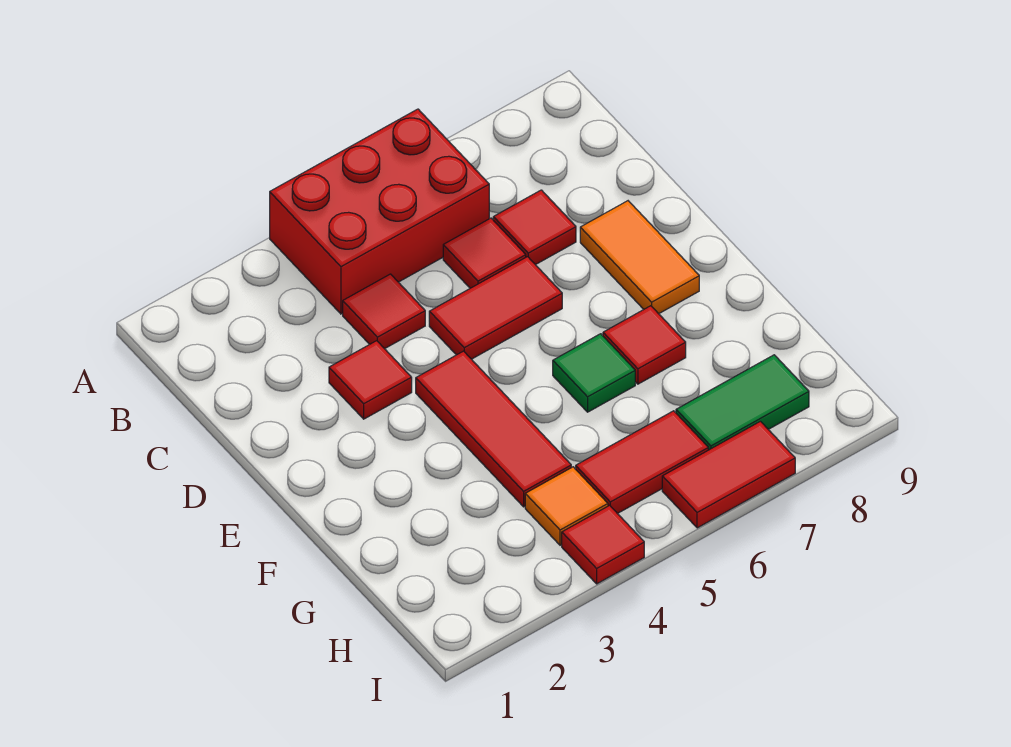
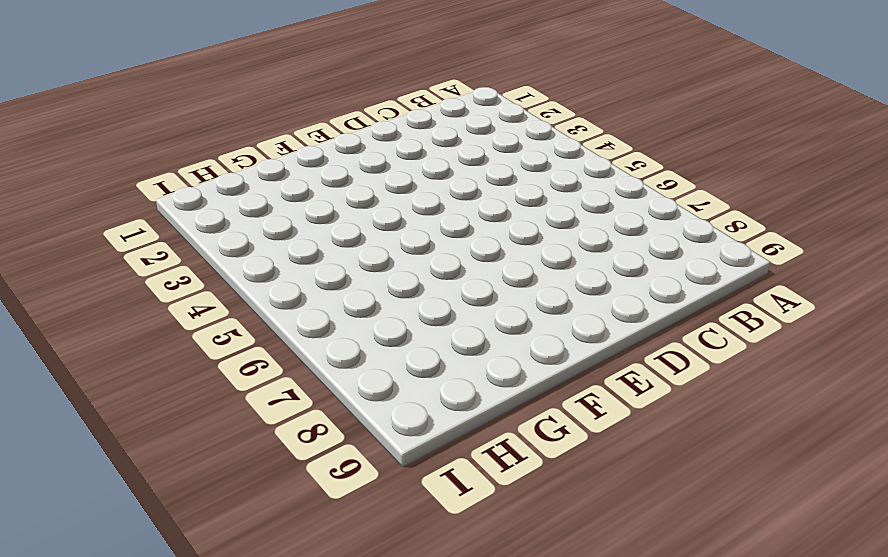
none -> red brick A4:B6 level 1
none -> red tile C4 level 1
none -> red tile C6 level 1

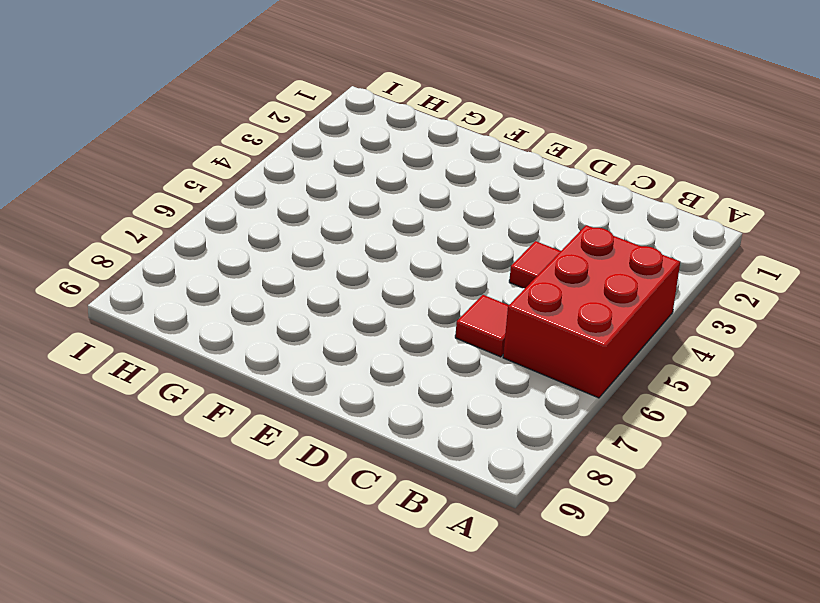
none -> red tile C7 level 1
none -> red tile D3 level 1
none -> red tile D5:D6 level 1

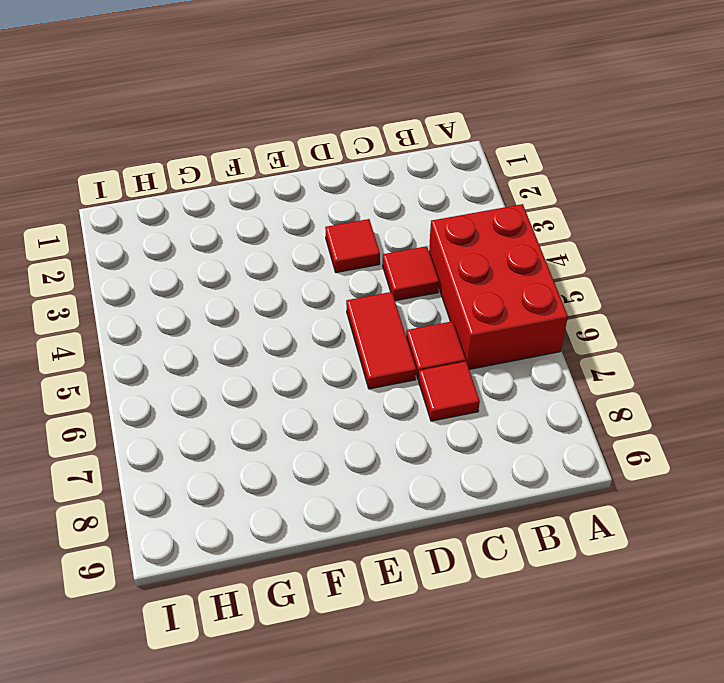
none -> orange tile D8:E8 level 1
none -> red tile E4:G4 level 1
none -> green tile F6 level 1

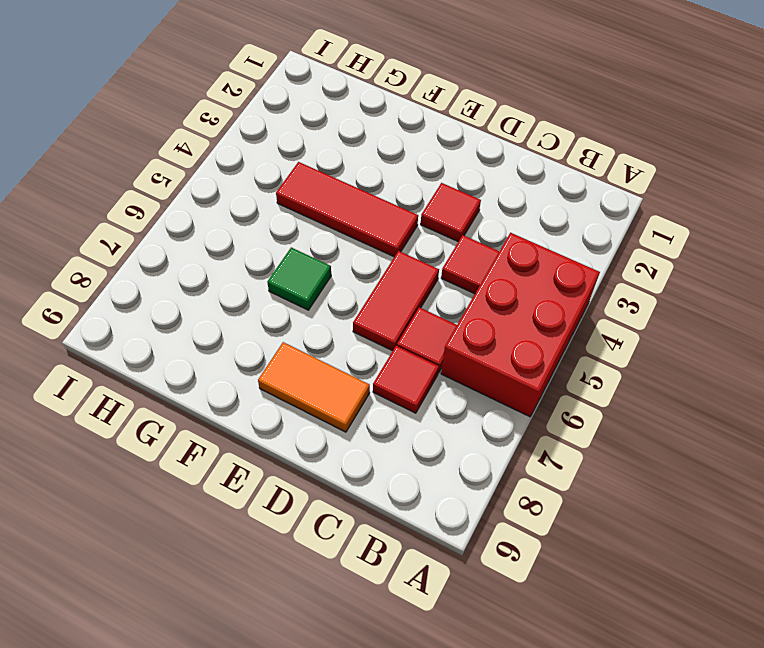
none -> red tile F7 level 1
none -> orange tile H4 level 1
none -> red tile H5:H6 level 1

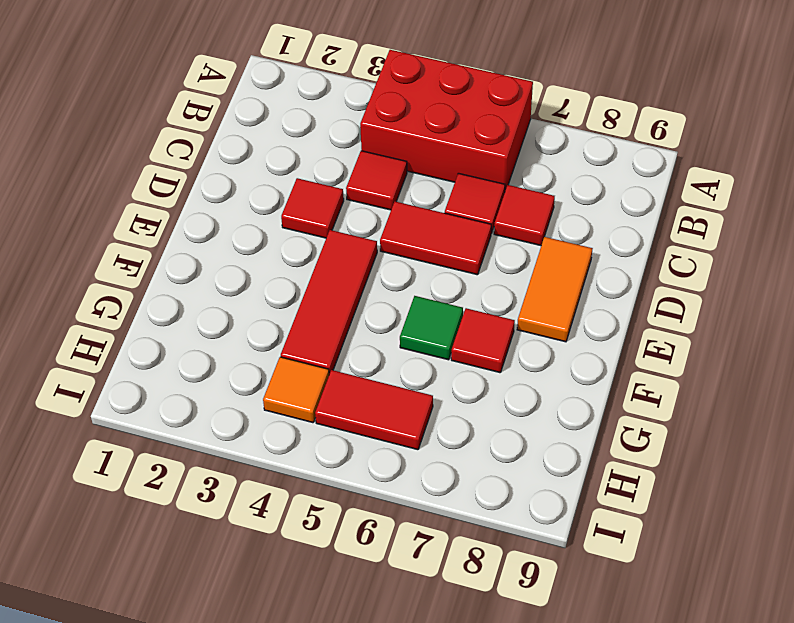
none -> green tile H7:H8 level 1
none -> red tile I4 level 1
none -> red tile I6:I7 level 1

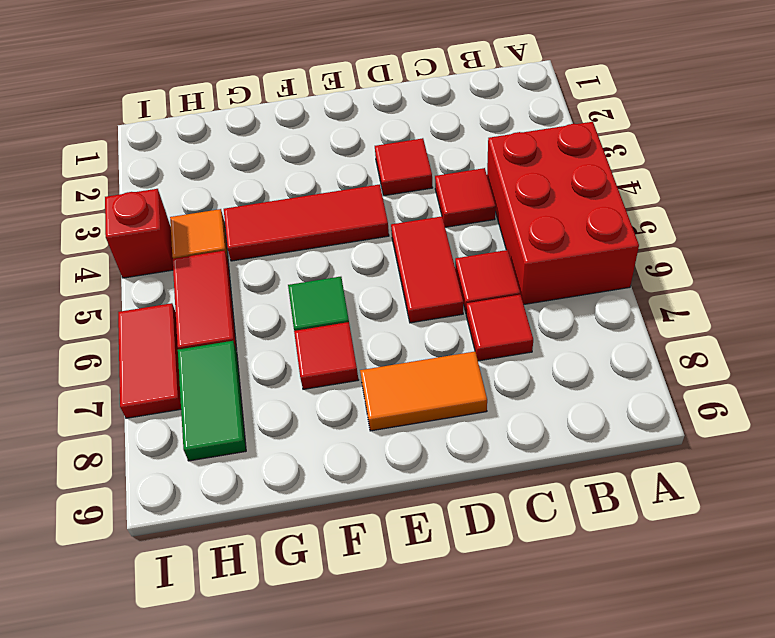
red brick I4 level 1 -> red tile I4 level 1

